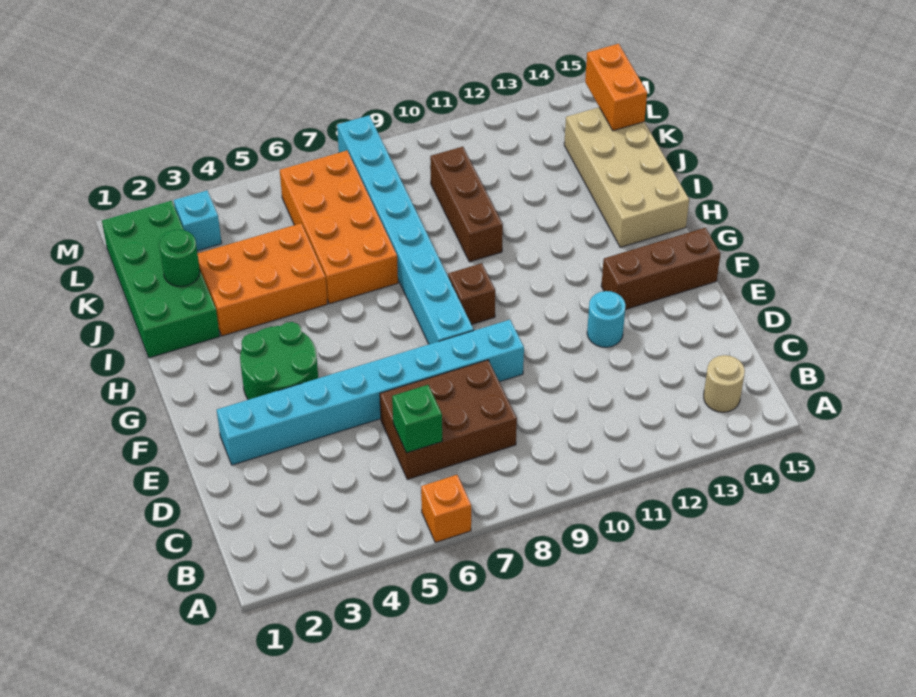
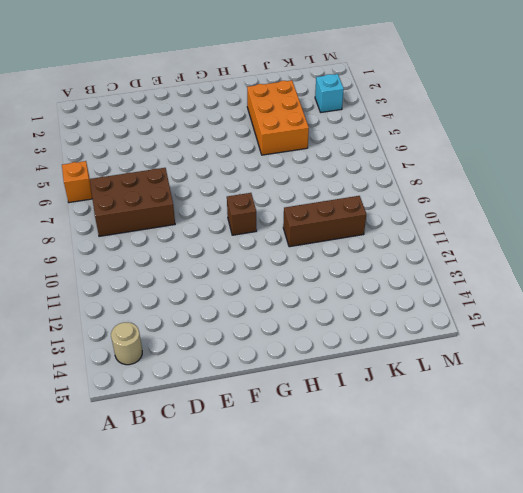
brown brick B7:D8 level 1 -> brown brick C6:D8 level 1
none -> cyan brick E2:E9 level 1
none -> cyan round brick E12 level 1
none -> green round brick F3:G4 level 1

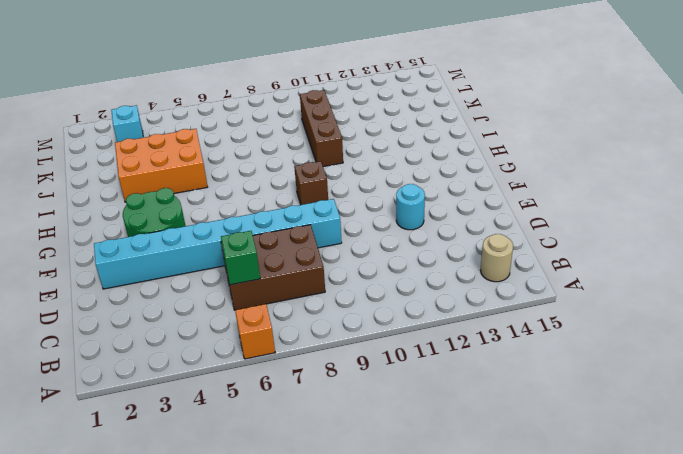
none -> cyan brick F8:M8 level 1
none -> brown brick F13:F15 level 1
none -> tan brick H14:K15 level 1

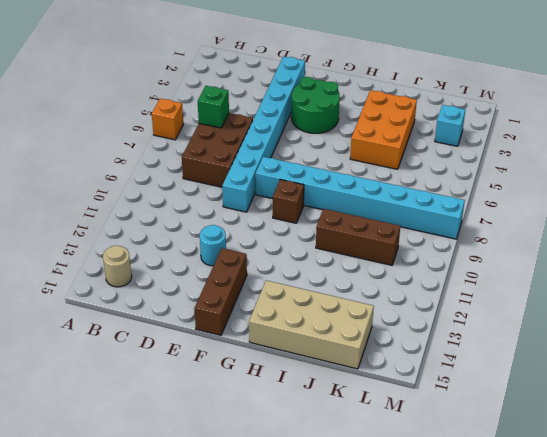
none -> green brick I1:L2 level 1
none -> orange brick I6:L7 level 1
none -> green round brick J2 level 2

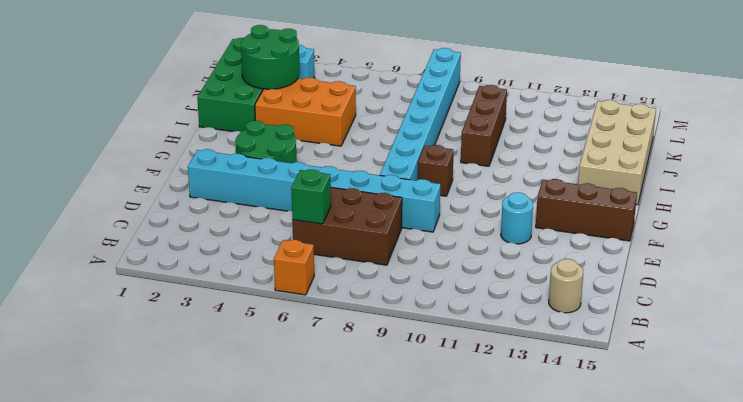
green round brick J2:K3 level 2 -> green round brick J2 level 2
none -> orange brick I6:L7 level 1
none -> orange brick K15:L15 level 2

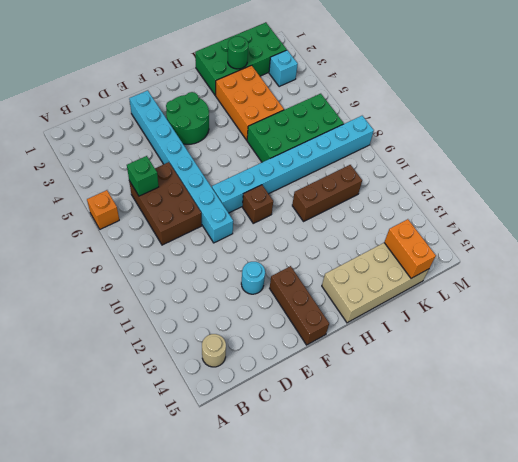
green brick I6:L7 level 1 -> orange brick I6:L7 level 1
orange brick K14:K15 level 2 -> orange brick K15:L15 level 2

